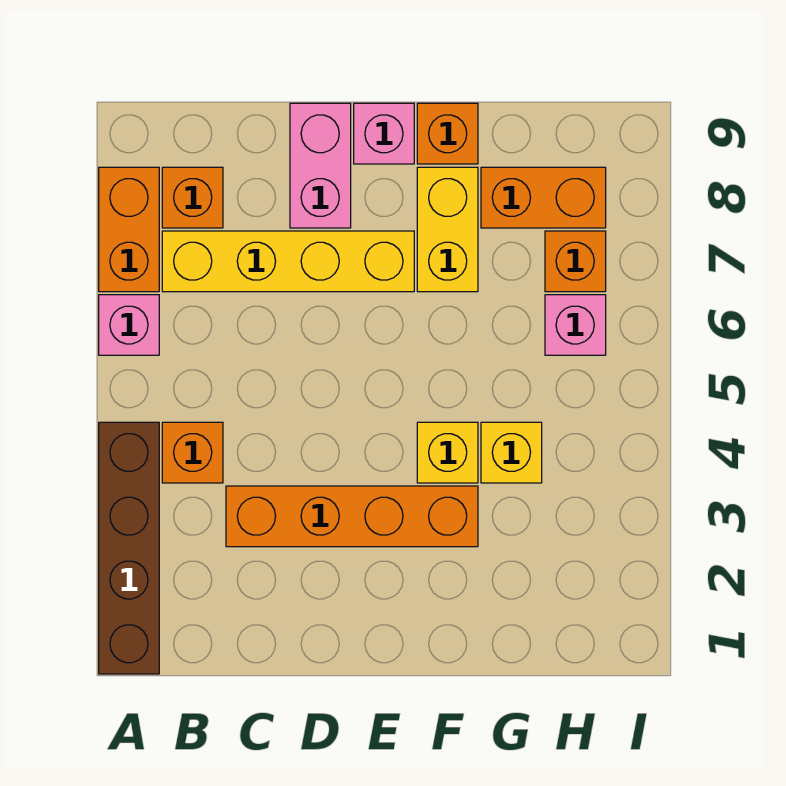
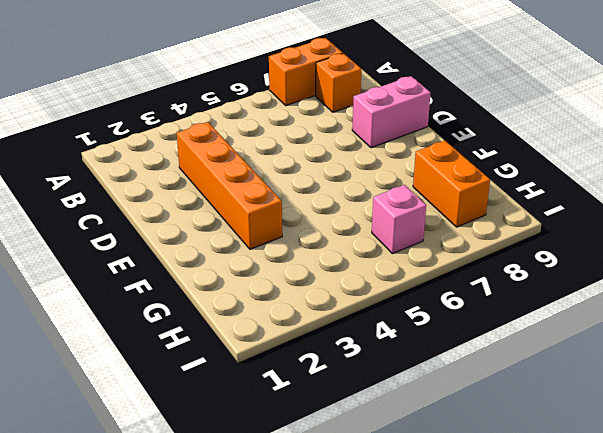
none -> brown brick A1:A4 level 1
none -> pink brick A6 level 1
none -> orange brick B4 level 1

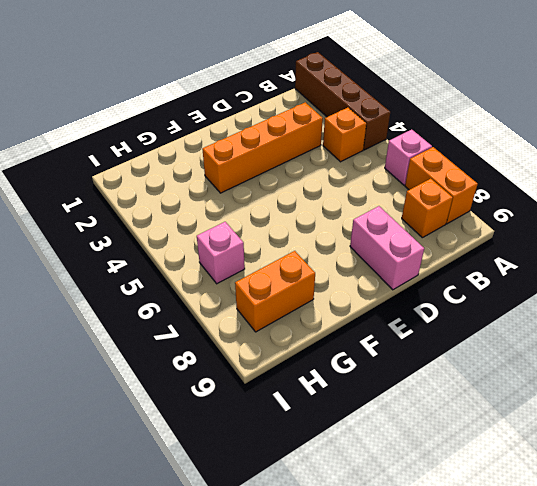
none -> yellow brick B7:E7 level 1
none -> pink brick E9 level 1
none -> yellow brick F4 level 1

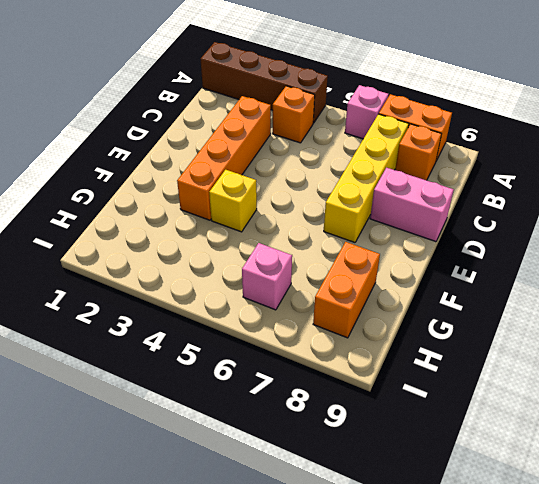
none -> pink brick E9 level 1
none -> yellow brick F7:F8 level 1
none -> orange brick F9 level 1

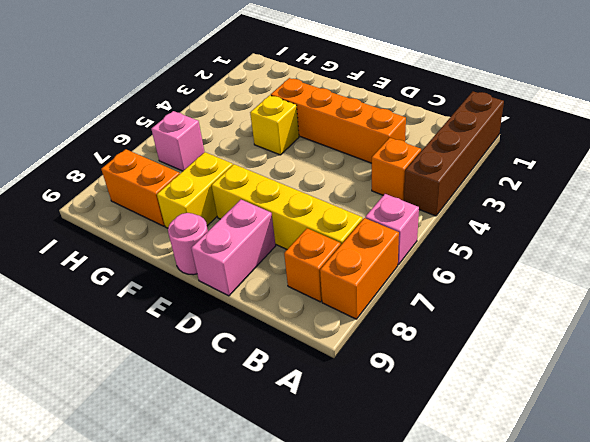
pink round brick E9 level 1 -> pink brick E9 level 1
none -> orange brick F9 level 1
none -> yellow brick G4 level 1
none -> orange brick H7 level 1

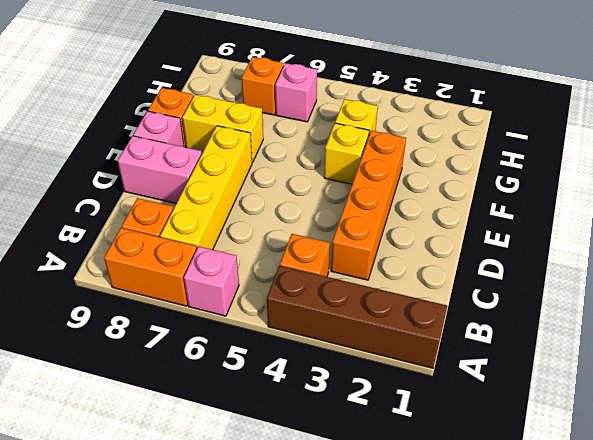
none -> orange brick G8:H8 level 1

